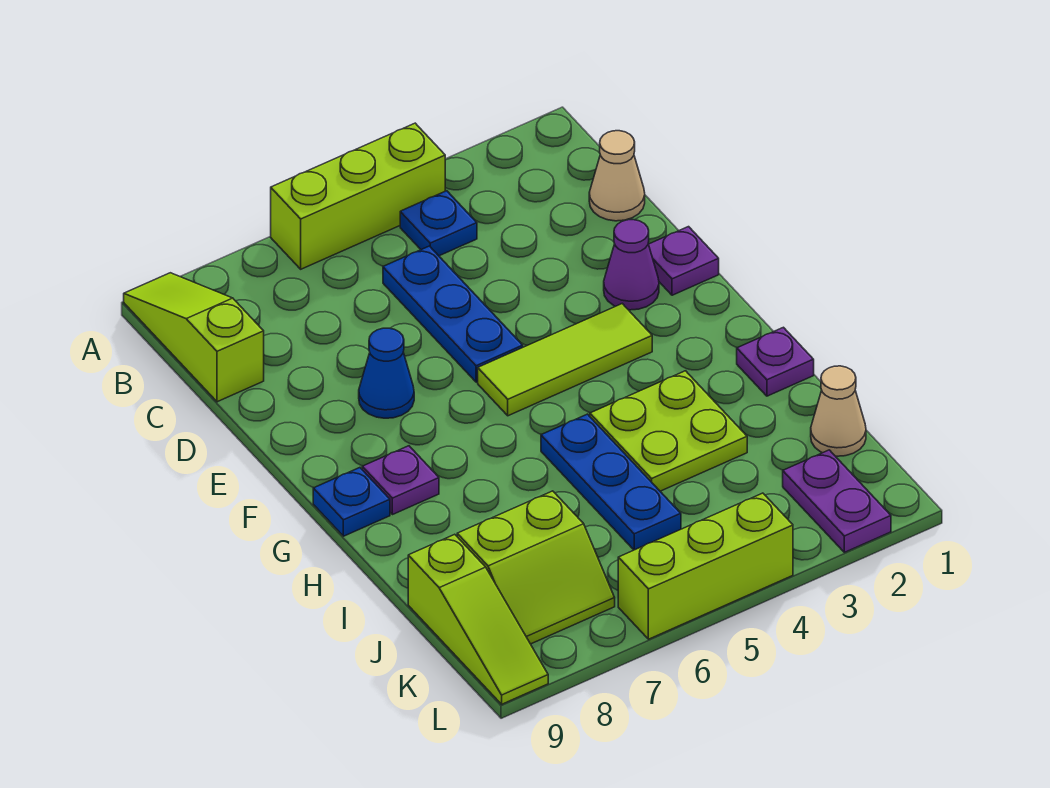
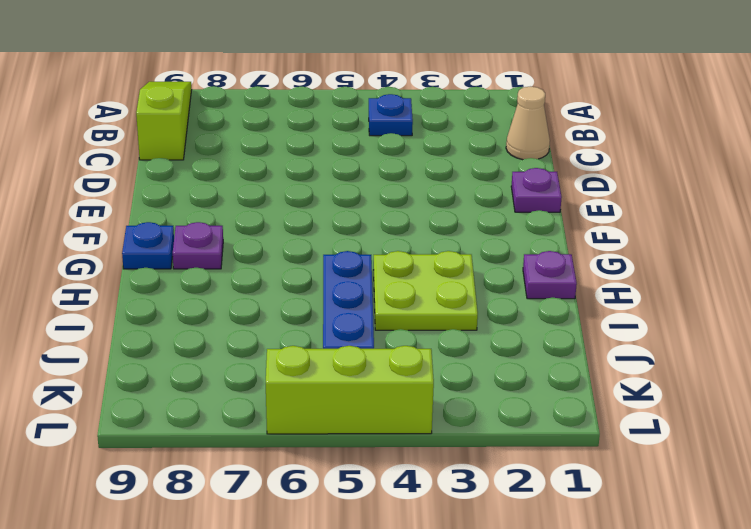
none -> lime brick A4:A6 level 1
none -> blue plate C5:E5 level 1
none -> purple cone E2 level 1

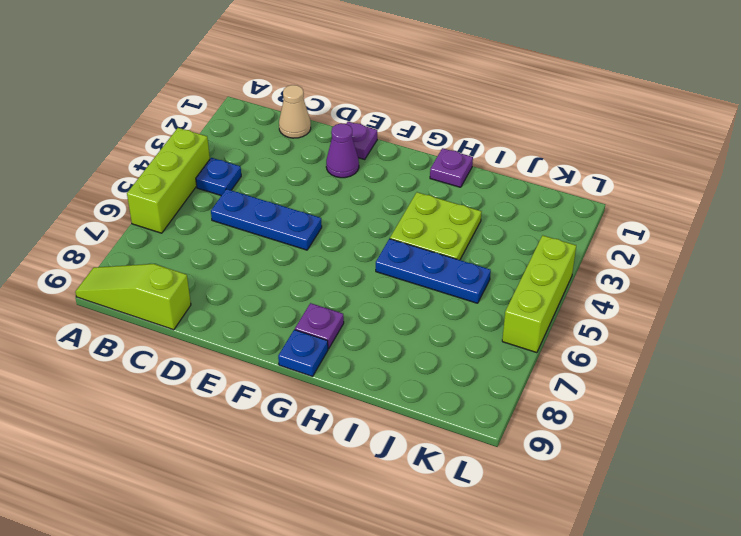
none -> blue cone E7 level 1
none -> lime tile F3:F5 level 1
none -> tan cone J1 level 1

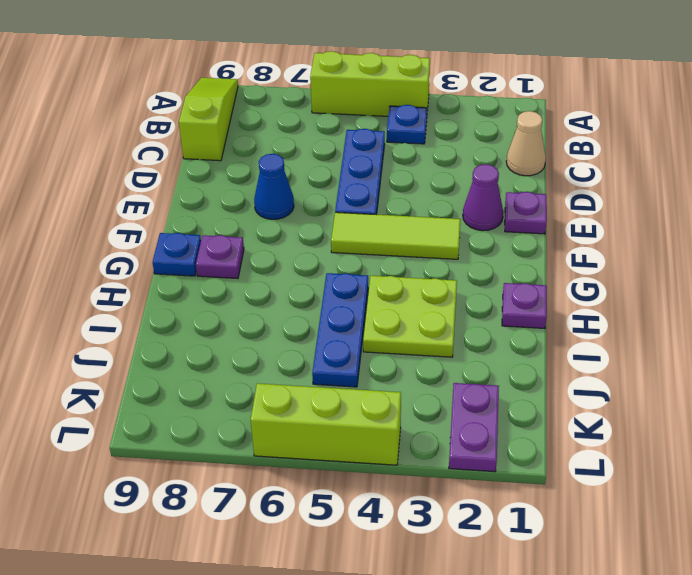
none -> tan cone J1 level 1
none -> lime slope J7:K8 level 1 top J
none -> lime slope J9:L9 level 1 top J

